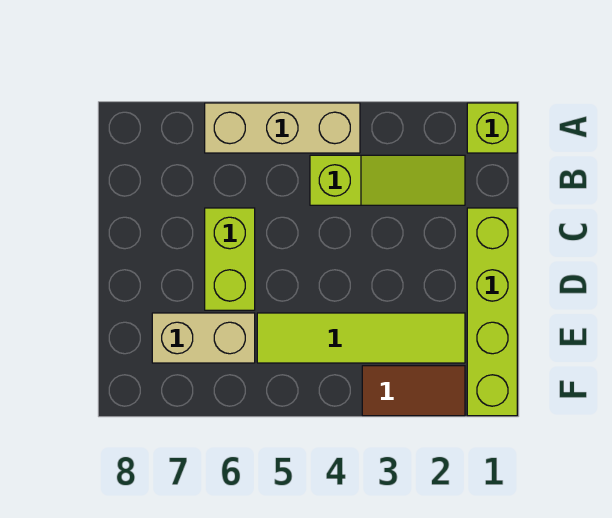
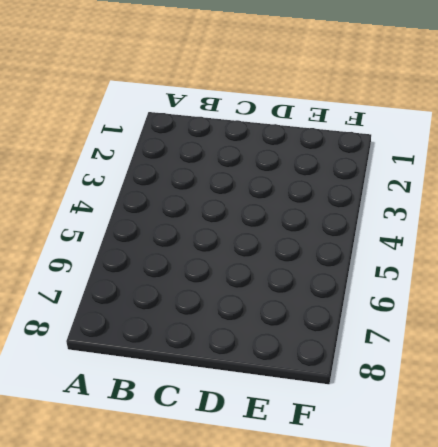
none -> lime brick A1 level 1
none -> tan brick A4:A6 level 1

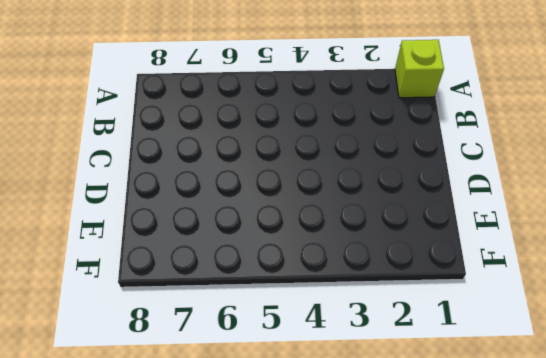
none -> tan brick A4:A6 level 1
none -> lime slope B2:B4 level 1 top 4

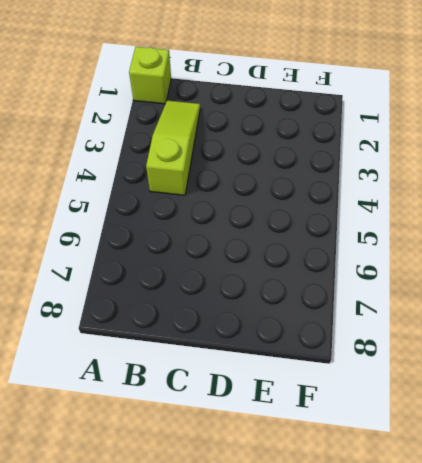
none -> tan brick A4:A6 level 1
none -> lime brick C1:F1 level 1

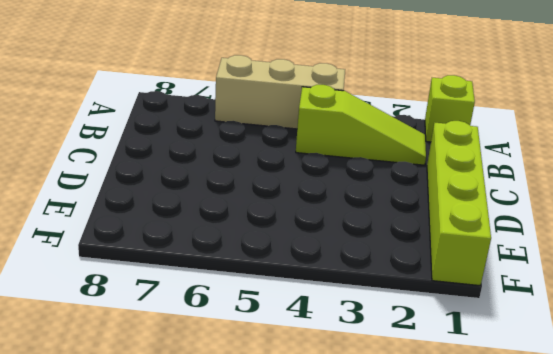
none -> lime brick C6:D6 level 1
none -> lime tile E2:E5 level 1

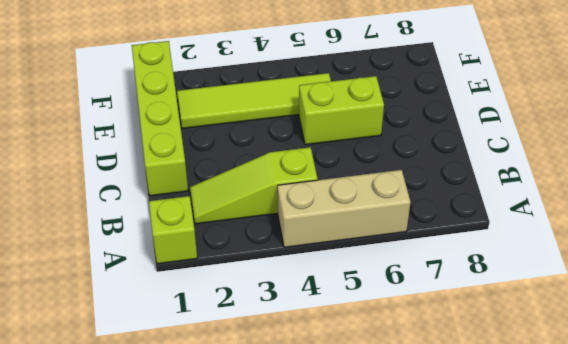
lime brick D5:D6 level 1 -> lime brick C6:D6 level 1
none -> tan brick E6:E7 level 1
none -> brown tile F2:F3 level 1

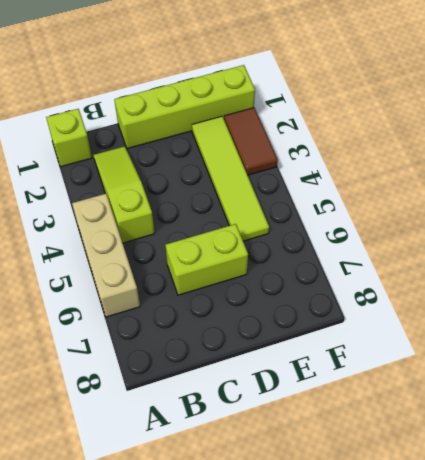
none -> tan brick E6:E7 level 1

